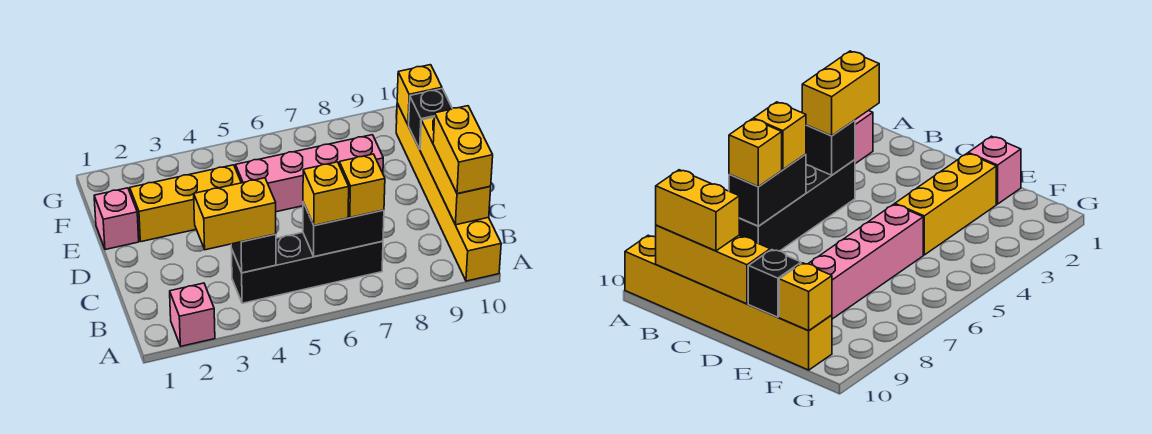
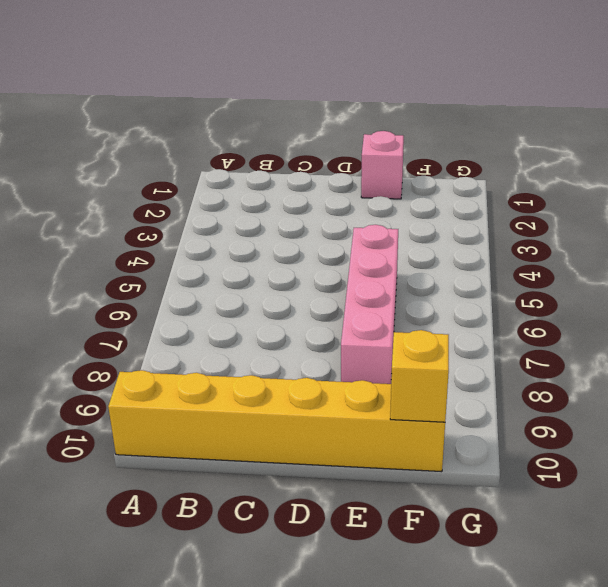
none -> pink brick A2 level 1
none -> black brick B4:B7 level 1
none -> yellow brick E2:E4 level 1

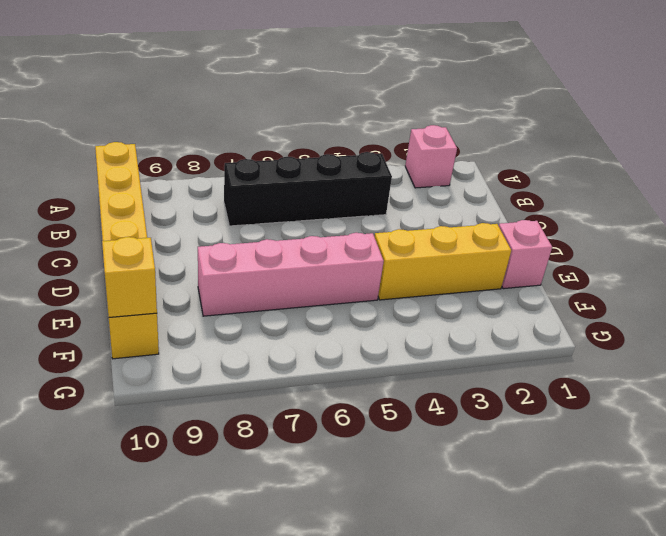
none -> black brick B4 level 2
none -> black brick B6:B7 level 2
none -> yellow brick B10:D10 level 2

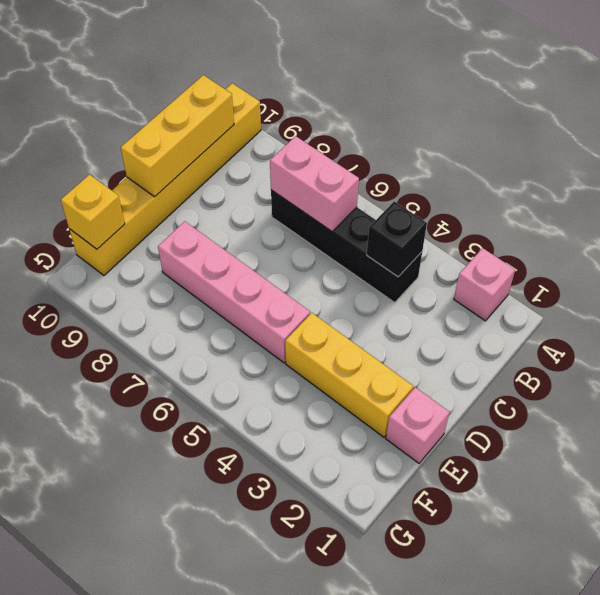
pink brick B6:B7 level 2 -> black brick B6:B7 level 2
none -> black brick E10 level 2
none -> yellow brick B3:B4 level 3
none -> yellow brick B6 level 3

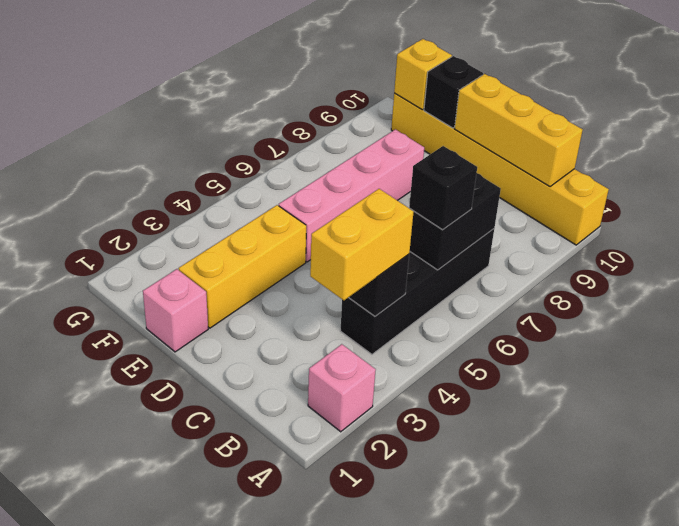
black brick B6 level 3 -> yellow brick B6 level 3
none -> yellow brick B7 level 3
none -> yellow brick B10:C10 level 3

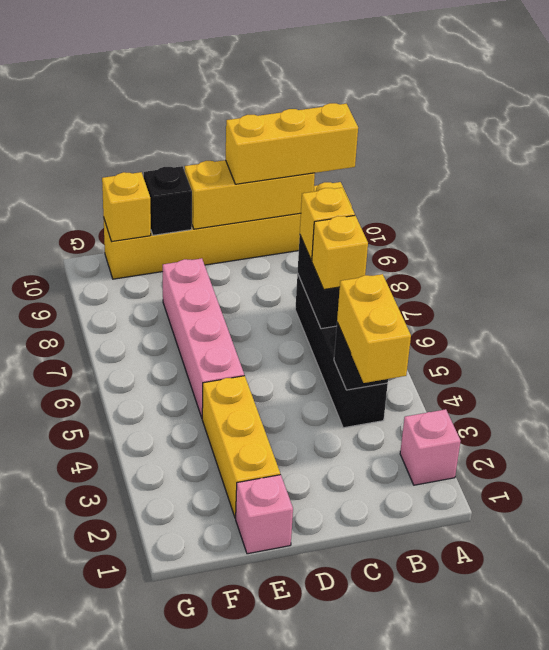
yellow brick A10:C10 level 3 -> yellow brick B10:C10 level 3

